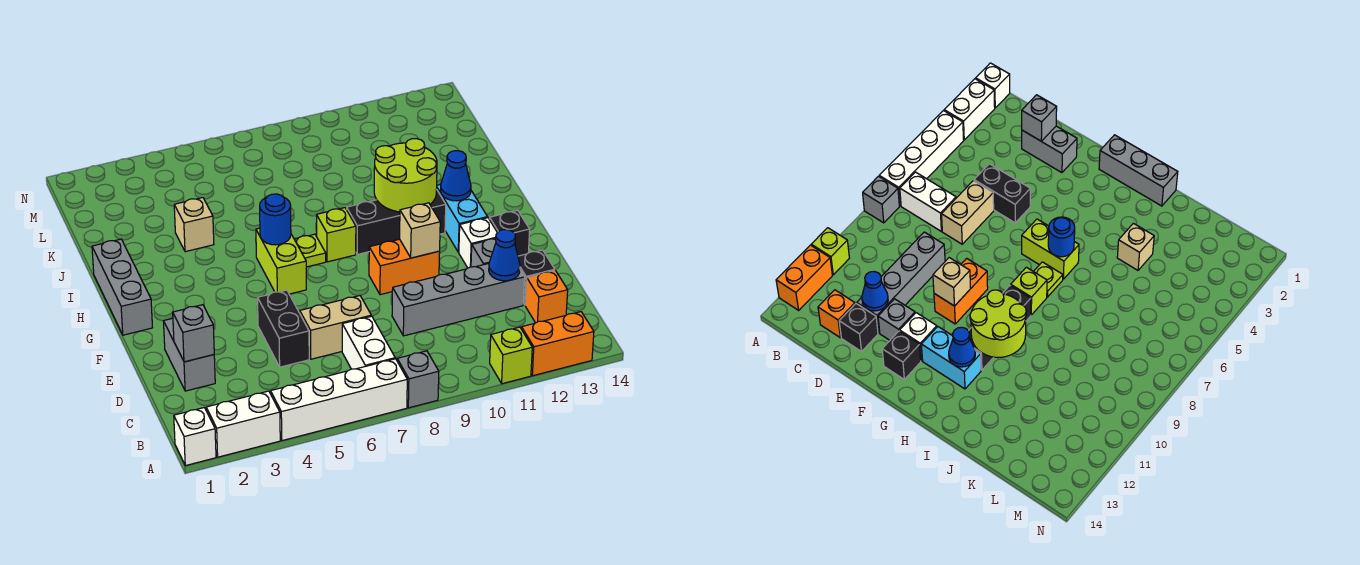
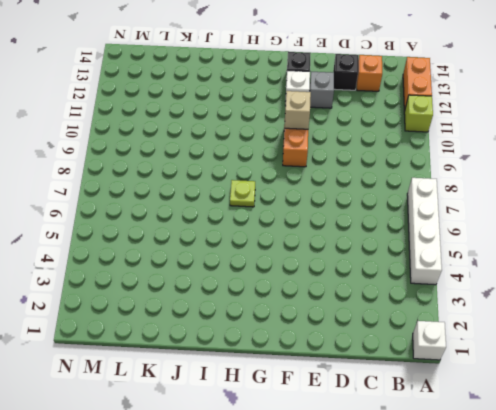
none -> white brick A2:A3 level 1
none -> grey brick A8 level 1
none -> white brick B7:C7 level 1
none -> grey brick D2:E2 level 1

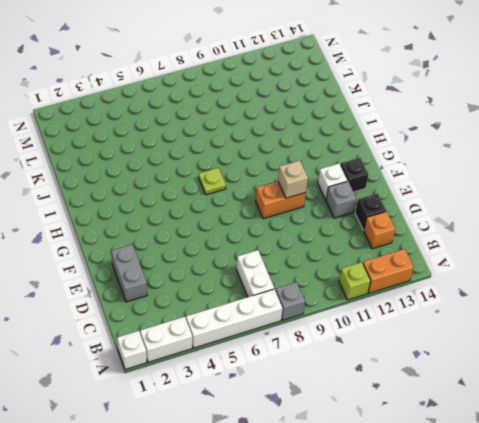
none -> black brick D5:E5 level 1
none -> tan brick D6:D7 level 1
none -> grey brick D9:D12 level 1
none -> grey brick G1:I1 level 1

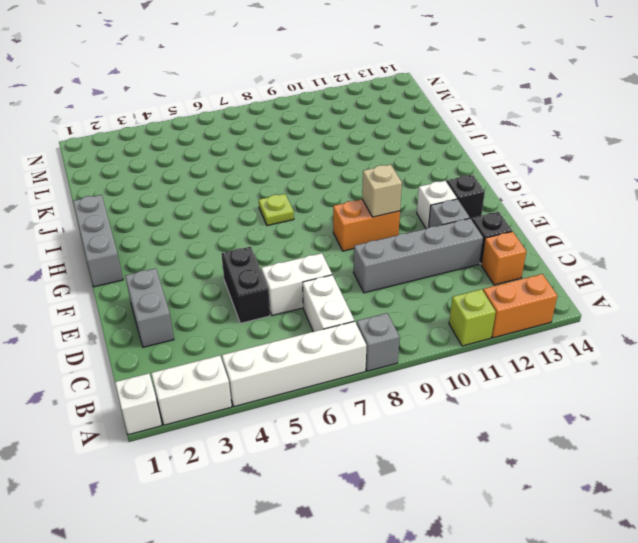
white brick D6:D7 level 1 -> tan brick D6:D7 level 1
none -> lime brick G6:H6 level 1
none -> cyan brick G12:H12 level 1
none -> lime brick H8 level 1
none -> black brick H9:H11 level 1

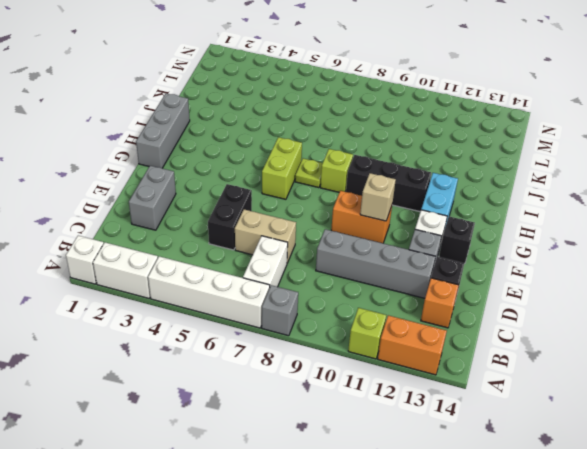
none -> tan brick J4 level 1
none -> grey brick D2 level 2
none -> blue cone D12 level 2
none -> blue round brick H6 level 2

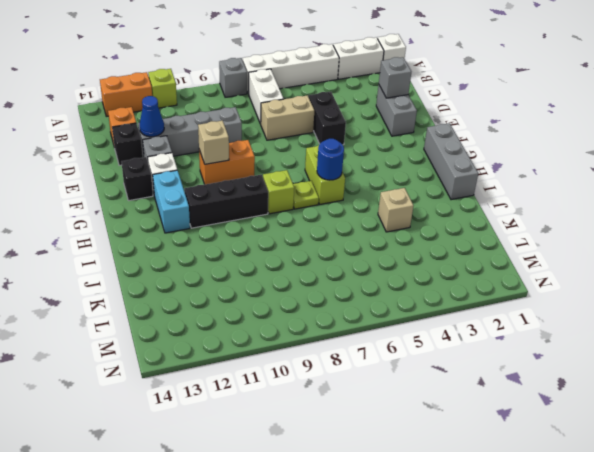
none -> lime round brick H10:I11 level 2
none -> blue cone H12 level 2

